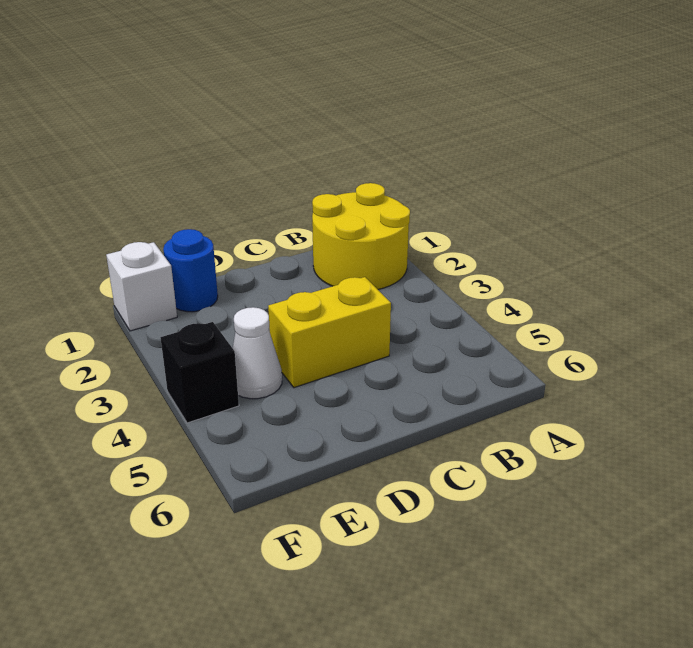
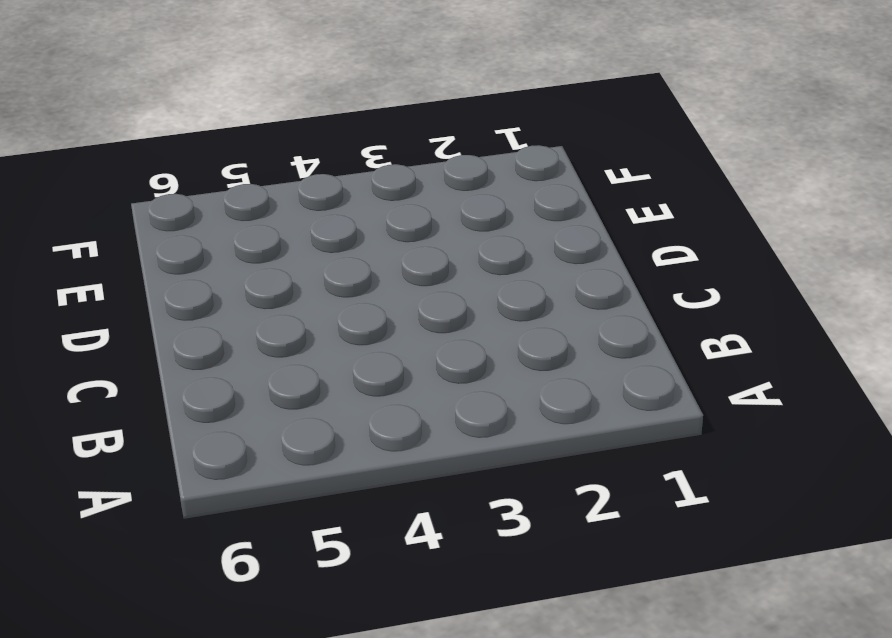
none -> yellow round brick A1:B2 level 1
none -> yellow brick C4:D4 level 1

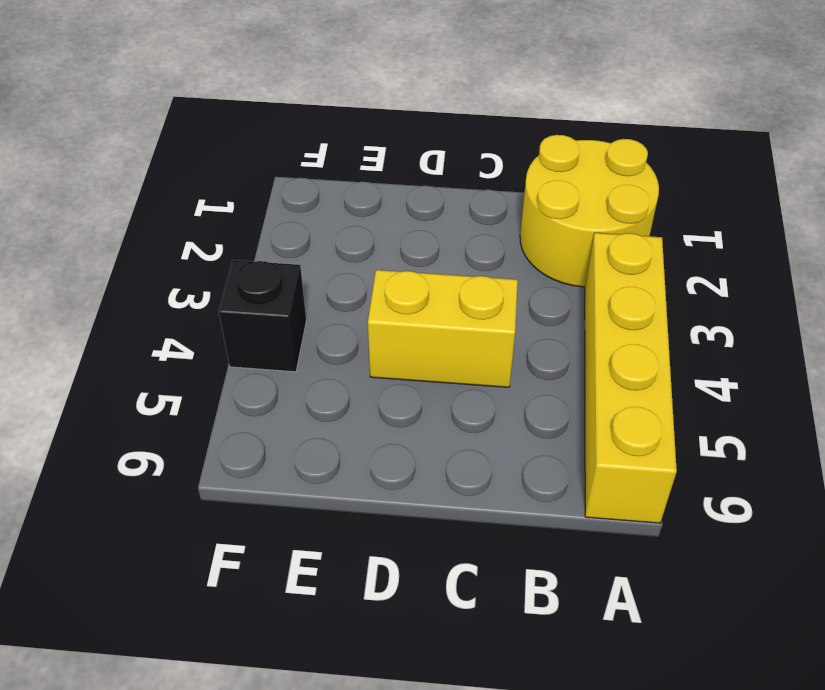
yellow brick A3:A6 level 1 -> none
none -> blue round brick E1 level 1
none -> white cone E4 level 1

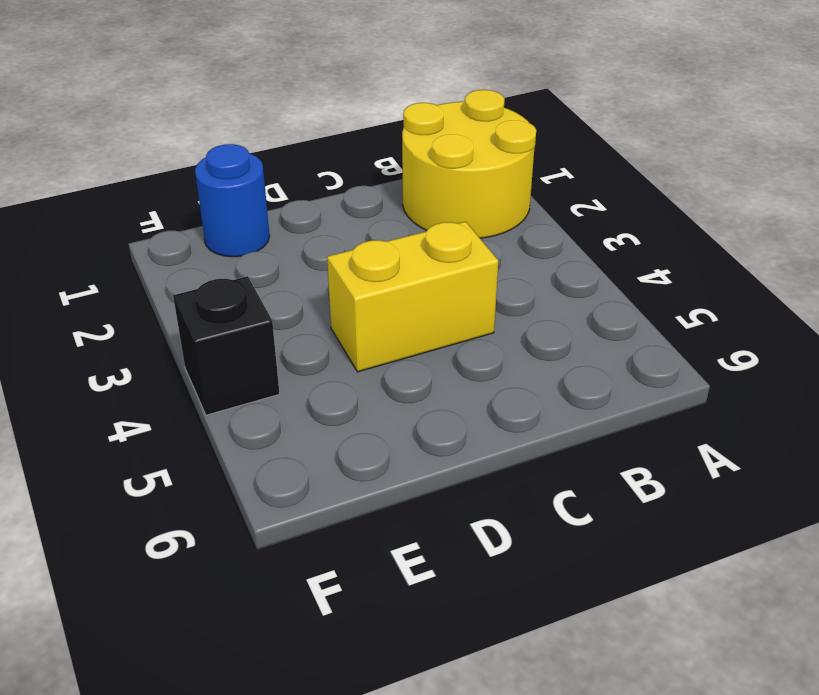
none -> white cone E4 level 1
none -> white brick F1 level 1

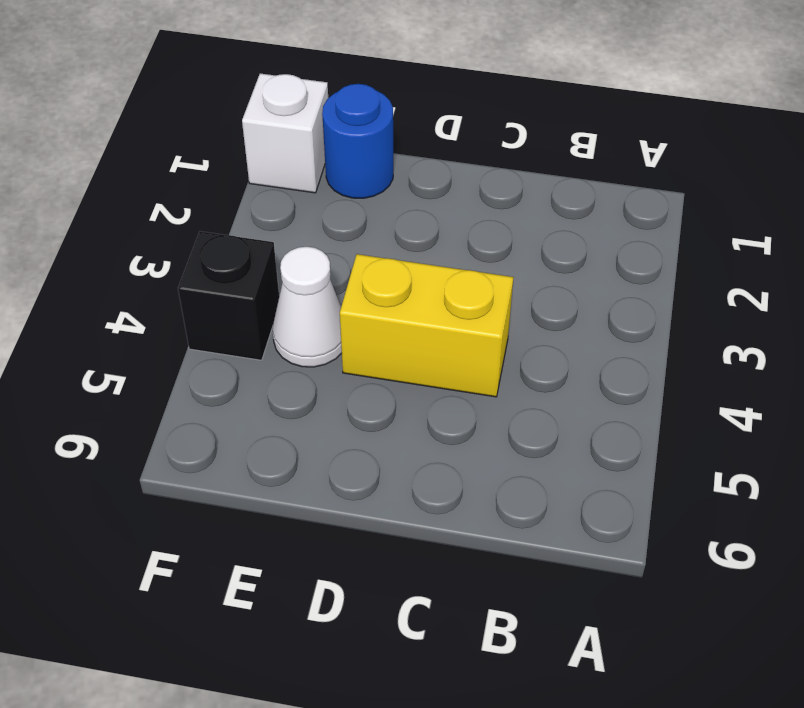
none -> yellow round brick A1:B2 level 1

